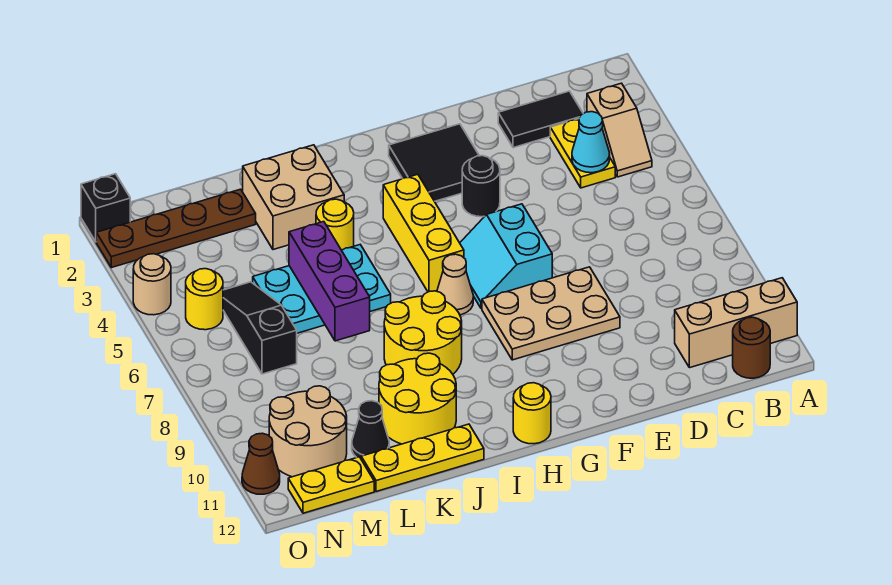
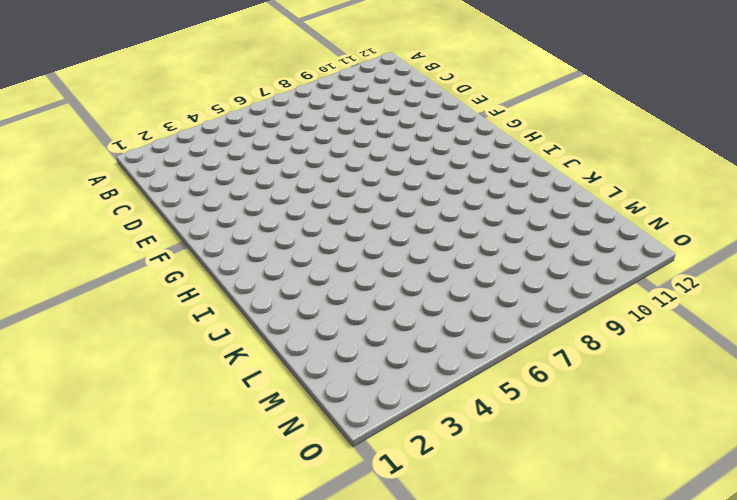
none -> tan brick A11:C11 level 1
none -> tan slope B3:B4 level 1 top 3
none -> brown round brick B12 level 1

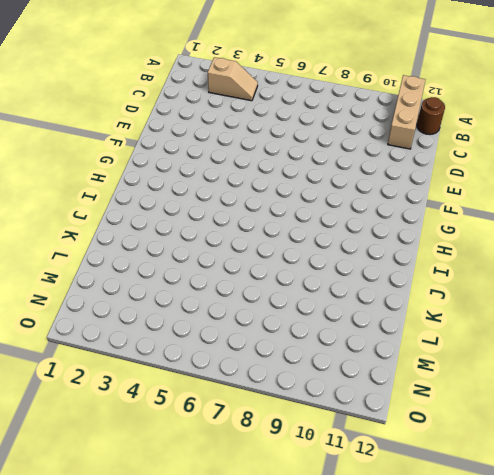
none -> black tile C2:D2 level 1
none -> yellow plate C3:C4 level 1
none -> tan plate E8:G9 level 1

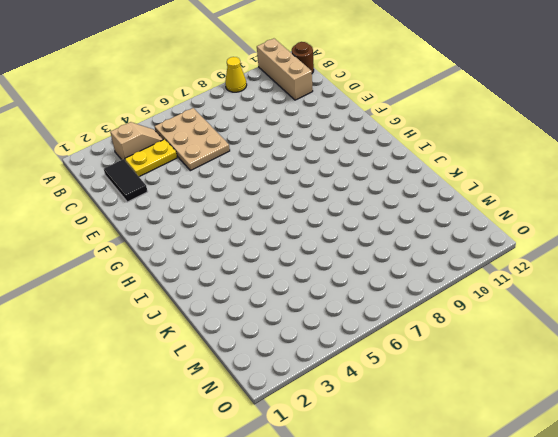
yellow cone A9 level 1 -> none
tan plate B5:D6 level 1 -> tan plate E8:G9 level 1
none -> black tile F2:G3 level 1
none -> black round brick F4 level 1
none -> cyan slope F6:G7 level 1 top F

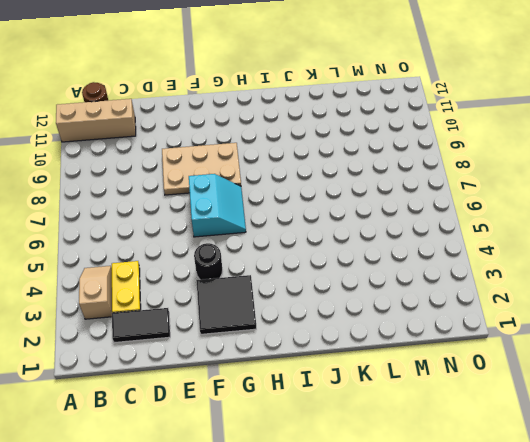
none -> yellow brick H4:H6 level 1
none -> tan cone H7 level 1
none -> yellow round brick H12 level 1

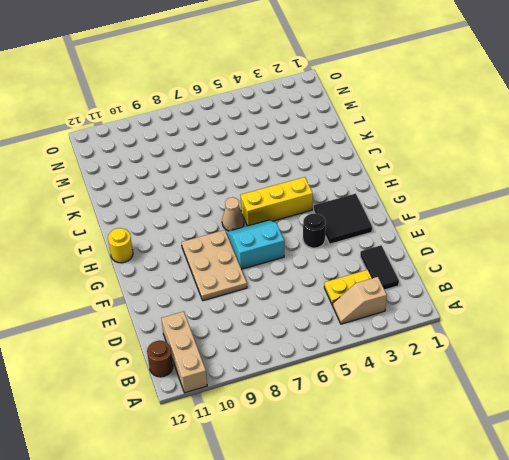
none -> yellow round brick I8:J9 level 1
none -> tan brick J2:K3 level 1
none -> yellow round brick J4 level 1

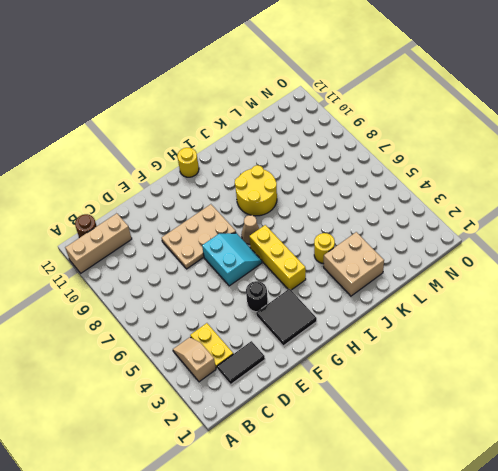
none -> cyan plate J5:L6 level 1
none -> yellow round brick J10:K11 level 1
none -> yellow plate J12:L12 level 1

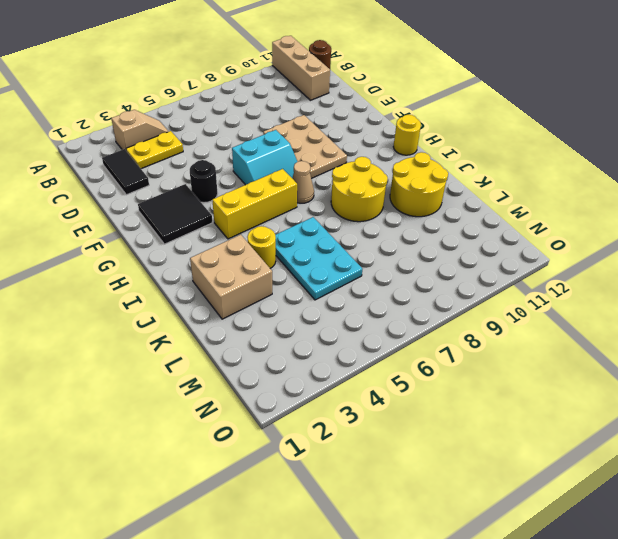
none -> yellow plate J12:L12 level 1
none -> brown plate L2:O2 level 1
none -> black cone L11 level 1

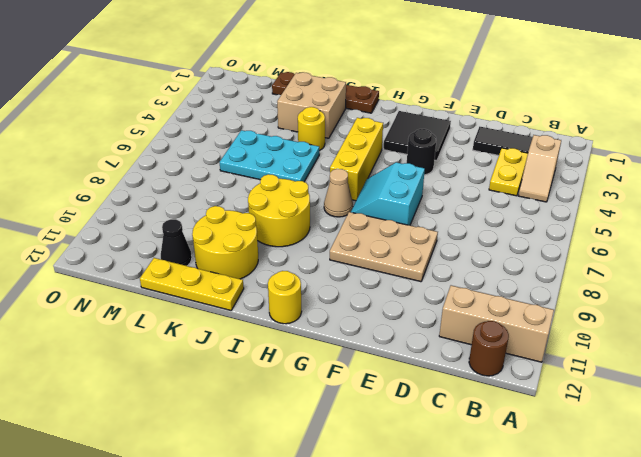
brown plate I1:L1 level 1 -> brown plate L2:O2 level 1
none -> black slope M5:M7 level 1 top 7
none -> tan round brick M10:N11 level 1
none -> yellow plate M12:N12 level 1

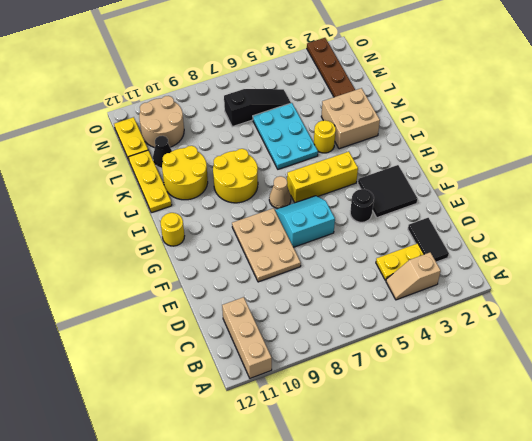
none -> brown round brick B12 level 1
none -> yellow round brick N5 level 1
none -> black brick O1 level 1

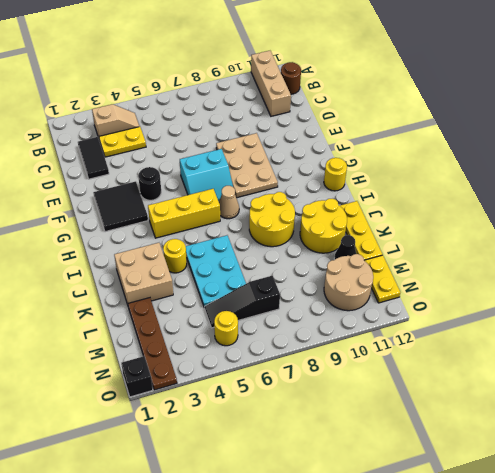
none -> tan round brick O4 level 1
none -> brown cone O11 level 1
none -> cyan cone C4 level 2

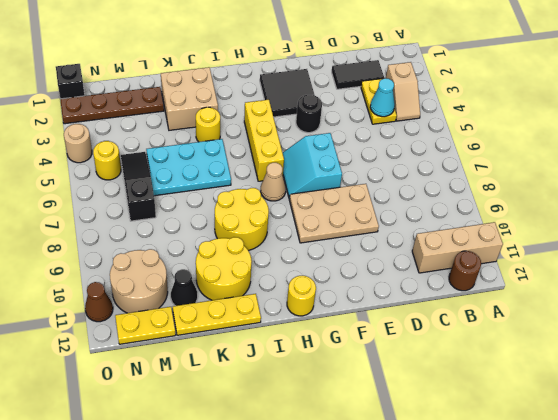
none -> purple brick K5:K7 level 2

